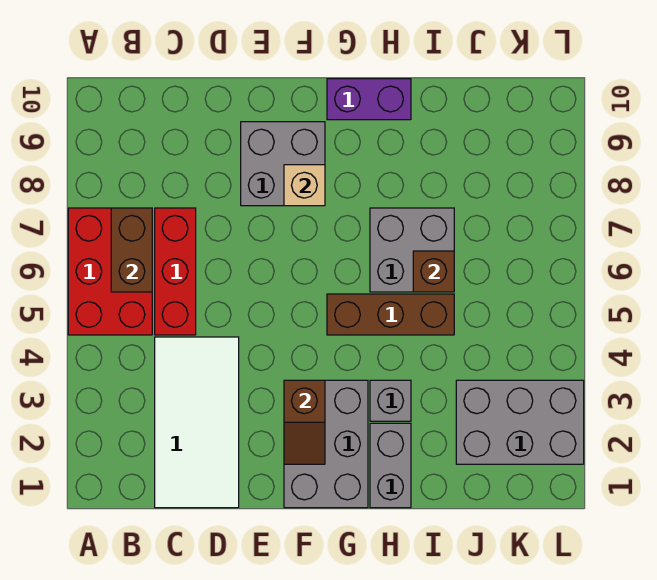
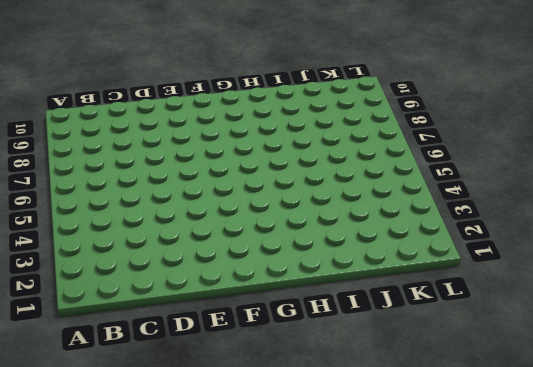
none -> red brick A5:B7 level 1
none -> white tile C1:D4 level 1
none -> red brick C5:C7 level 1

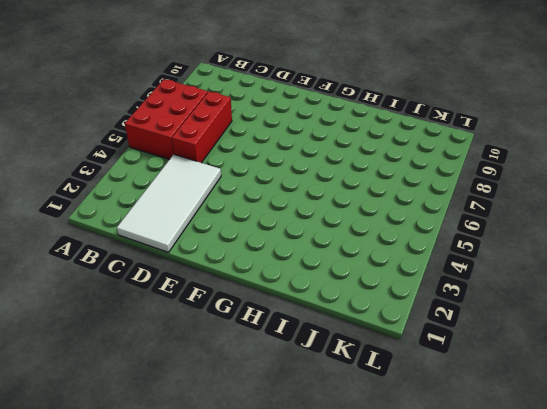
none -> grey brick E8:F9 level 1
none -> grey brick F1:G3 level 1
none -> brown brick G5:I5 level 1

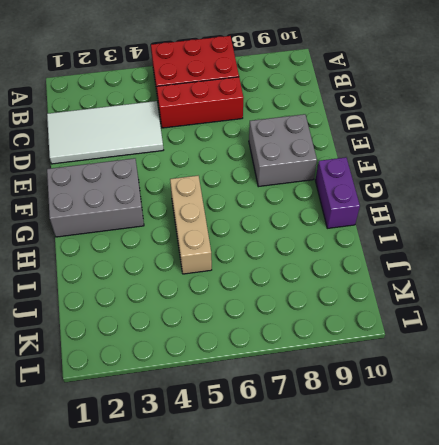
tan brick G5:I5 level 1 -> brown brick G5:I5 level 1
none -> grey brick H1:H2 level 1
none -> grey brick H3 level 1
none -> grey brick H6:I7 level 1

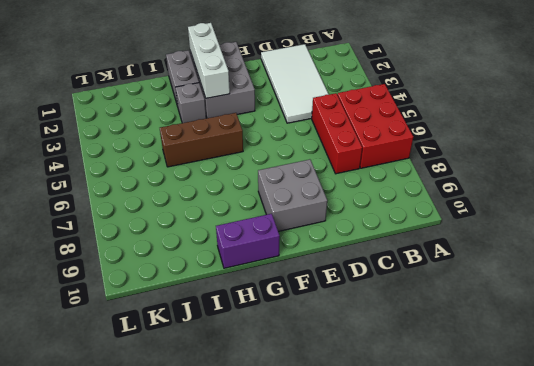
white brick G1:G3 level 2 -> none
none -> grey brick H6:I7 level 1
none -> grey brick J2:L3 level 1
none -> brown brick B6:B7 level 2

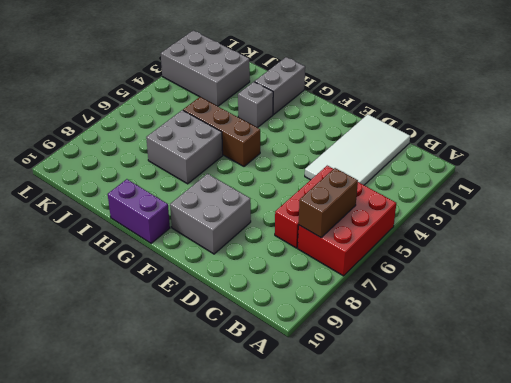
none -> grey brick F1:G3 level 1
none -> brown slope F2:F3 level 2 top 3
none -> tan brick F8 level 2

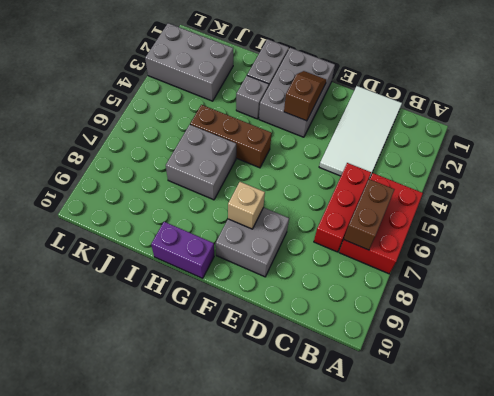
none -> brown brick I6 level 2

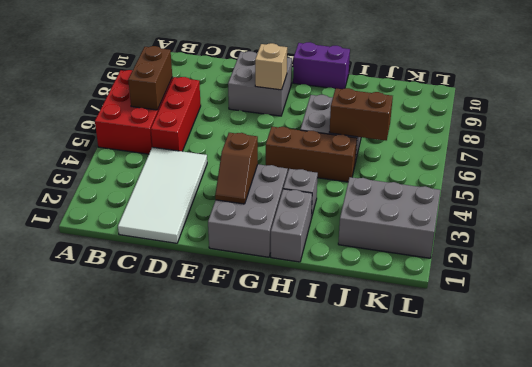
brown brick I6:J6 level 2 -> brown brick I6 level 2

